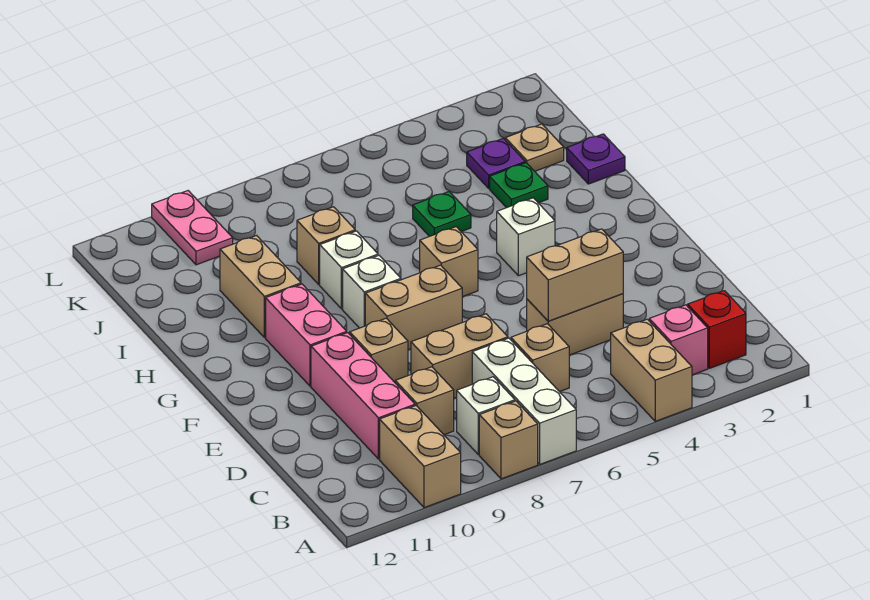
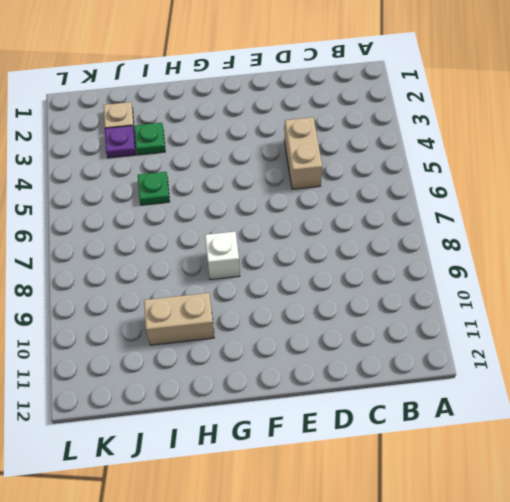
none -> tan brick A4:B4 level 1
none -> white brick A7:C7 level 1
none -> tan brick A8 level 1

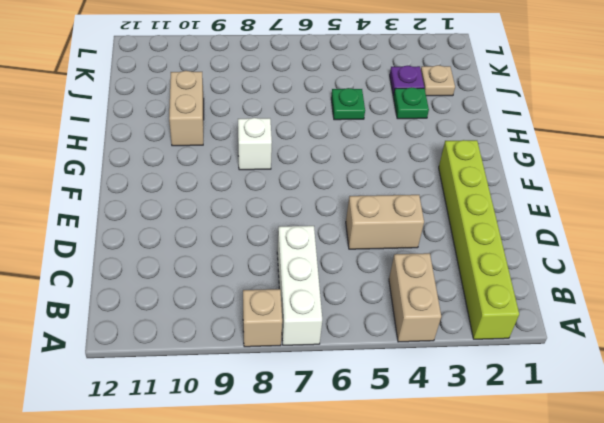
lime brick A2:F2 level 1 -> red brick B2 level 1
none -> tan brick A10:B10 level 1
none -> pink brick B3 level 1
none -> white brick B8 level 1

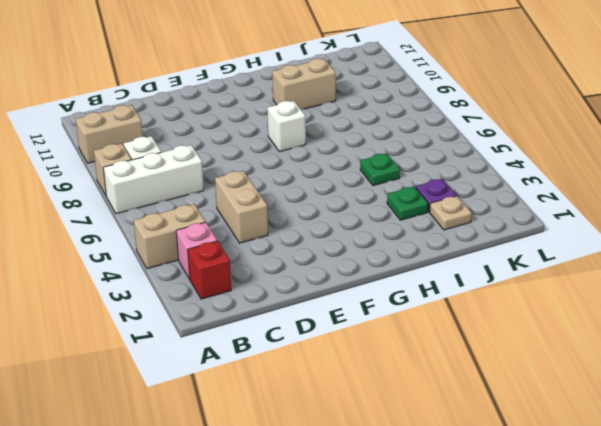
none -> tan brick C6 level 1
none -> tan brick C9 level 1
none -> pink brick C10:E10 level 1

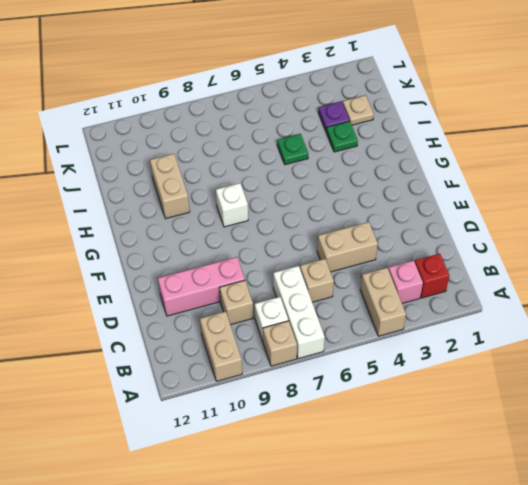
pink brick D9:D11 level 1 -> pink brick C10:E10 level 1
none -> tan brick D7:D8 level 1
none -> tan brick E9 level 1
none -> tan brick F7:F8 level 1

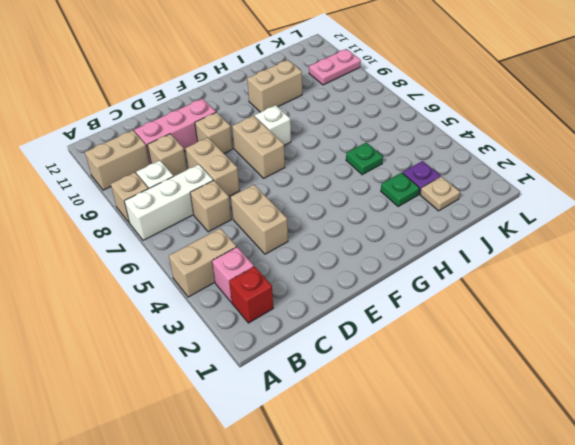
none -> pink brick F10:G10 level 1
none -> white brick G4 level 1
none -> tan brick G6 level 1

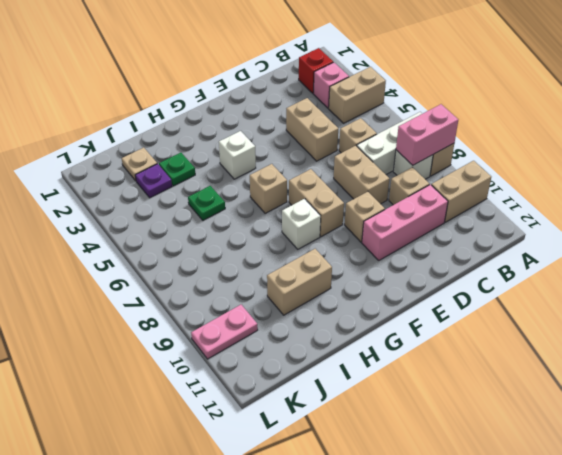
pink brick A8:B8 level 2 -> pink brick F10:G10 level 1
none -> white brick H8 level 1
none -> purple plate I1 level 1
none -> tan brick I8 level 1

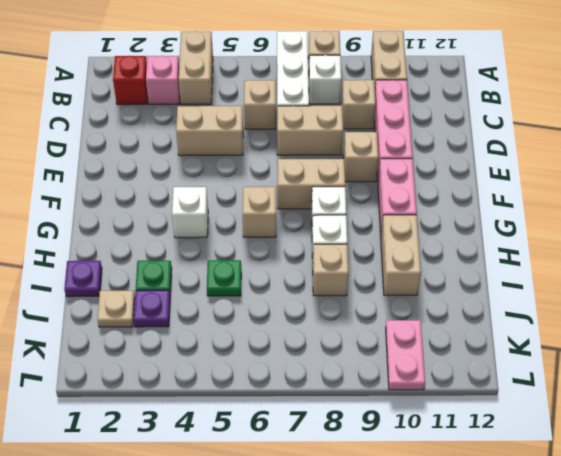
none -> tan brick D4:D5 level 2

